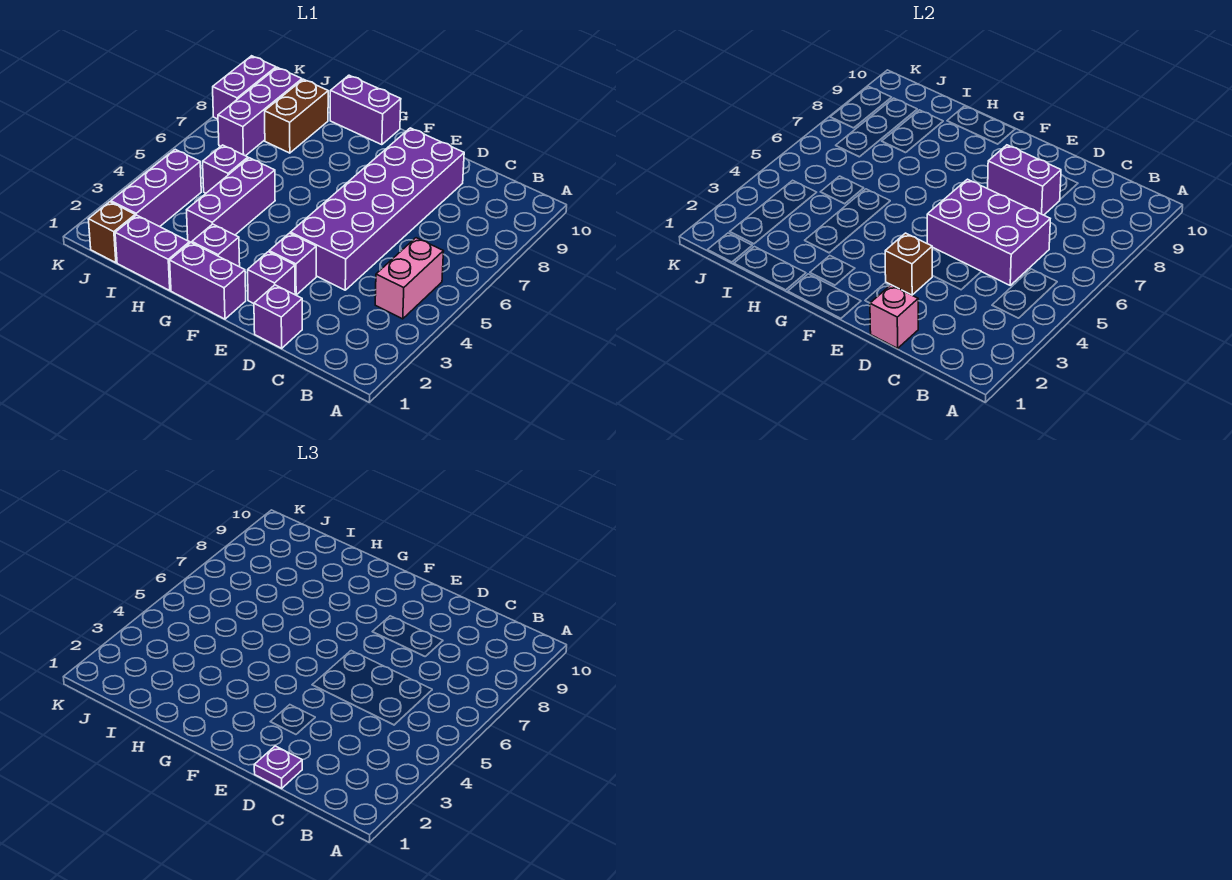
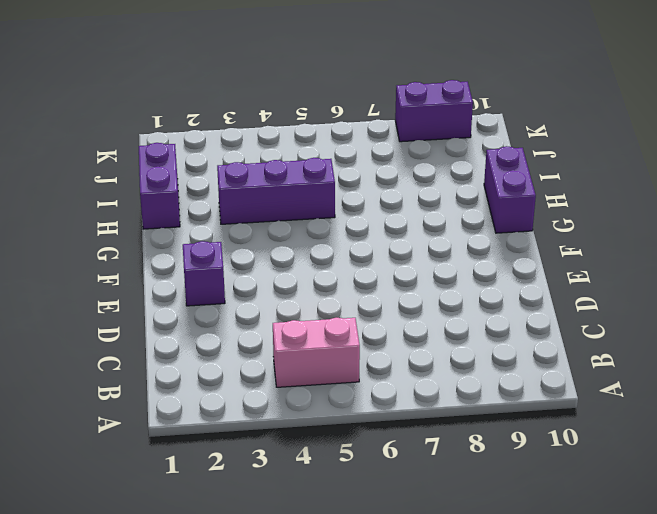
none -> purple brick D1 level 1
none -> purple brick D4:E9 level 1
none -> purple brick E3 level 1

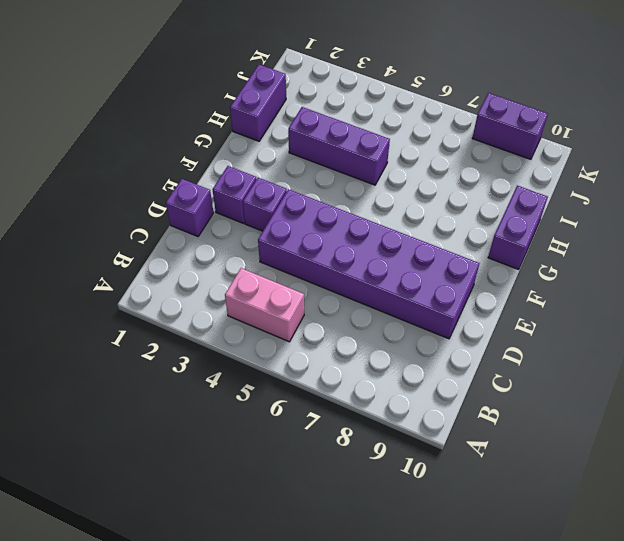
none -> purple brick F1:G1 level 1
none -> purple brick G2 level 1
none -> purple brick I5 level 1

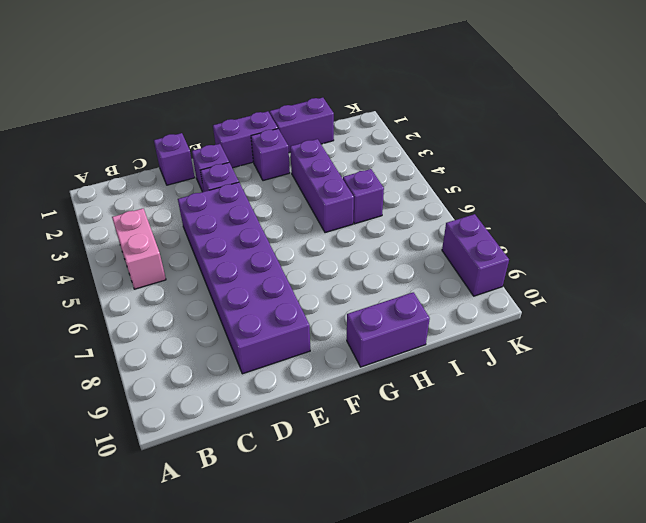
none -> brown brick I8:I9 level 1
none -> brown brick J1 level 1
none -> purple brick J2:J4 level 1

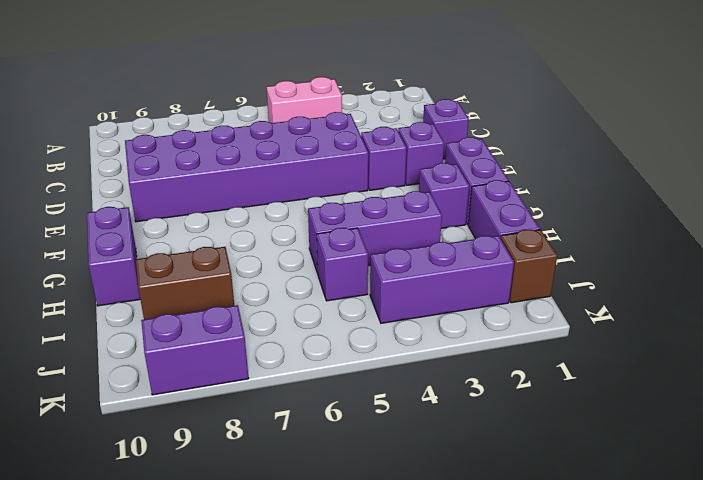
none -> purple brick J7:J9 level 1
none -> purple brick C5:E6 level 2
none -> pink brick D1 level 2

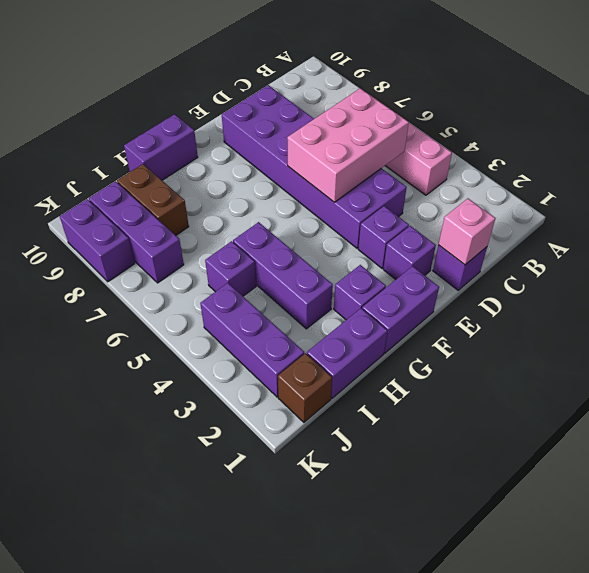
pink brick C5:E6 level 2 -> purple brick C5:E6 level 2
none -> purple brick D8:E8 level 2
none -> brown brick E3 level 2
none -> purple plate D1 level 3

